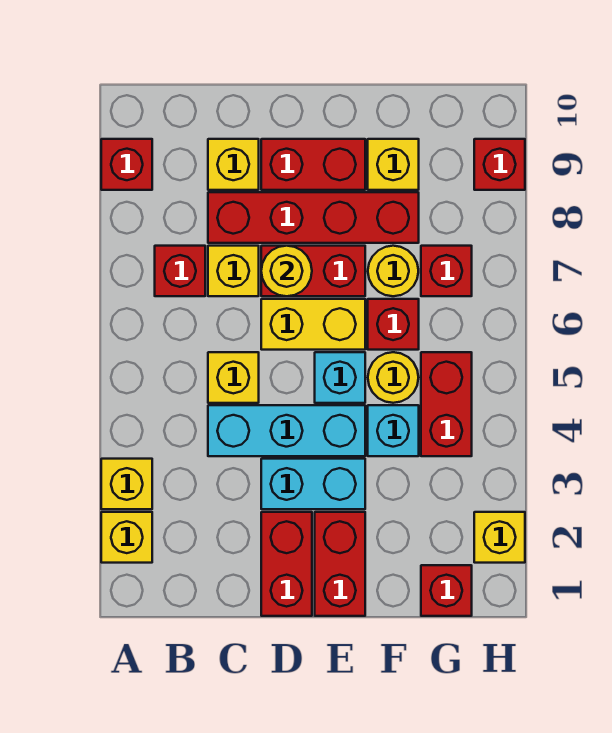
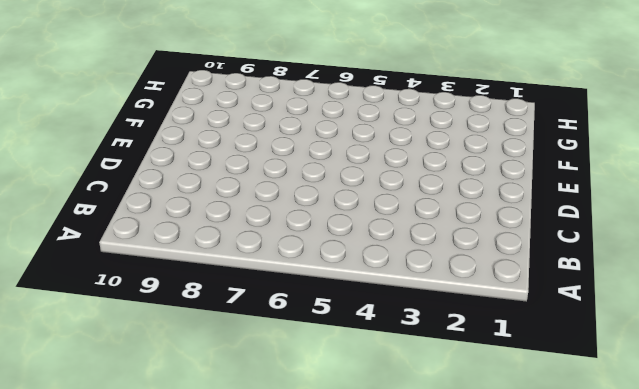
none -> yellow brick A2 level 1
none -> yellow brick A3 level 1
none -> red brick A9 level 1

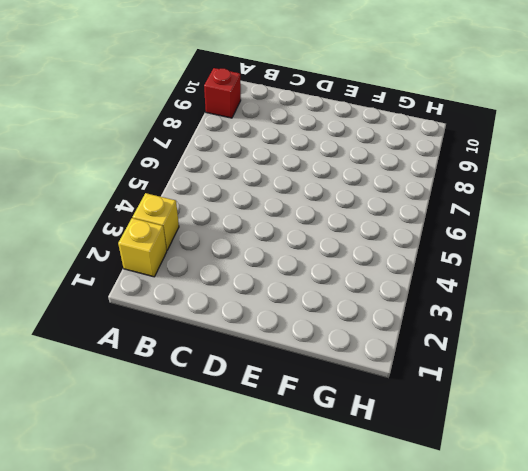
none -> red brick B7 level 1
none -> cyan brick C4:E4 level 1
none -> yellow brick C5 level 1

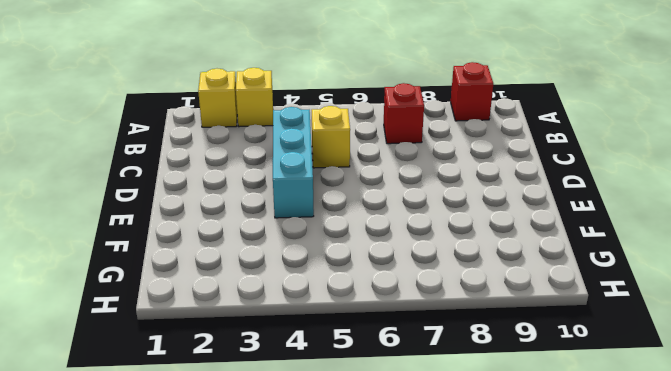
none -> yellow brick C7 level 1
none -> red brick C8:F8 level 1
none -> yellow brick C9 level 1

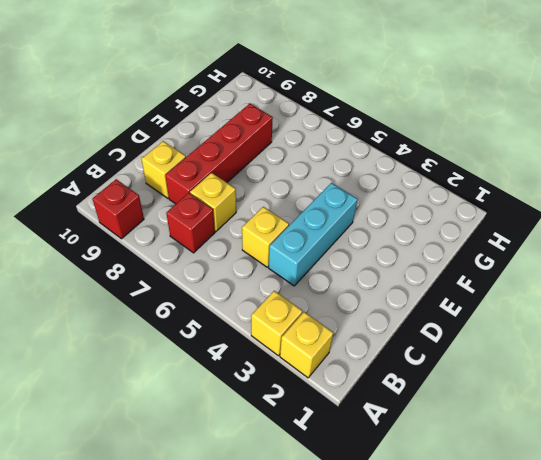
none -> red brick D1:D2 level 1
none -> cyan brick D3:E3 level 1
none -> yellow brick D6:E6 level 1

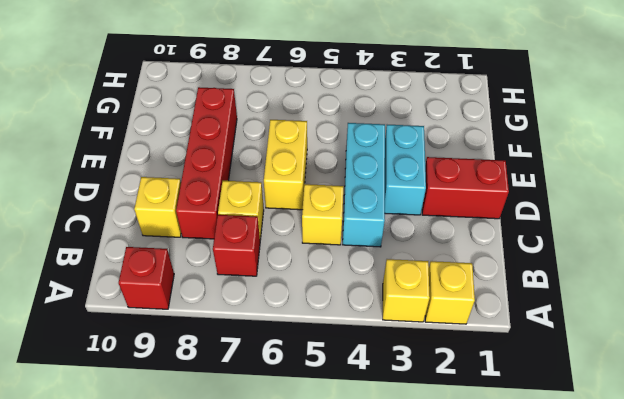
none -> red brick D7:E7 level 1
none -> red brick D9:E9 level 1
none -> red brick E1:E2 level 1

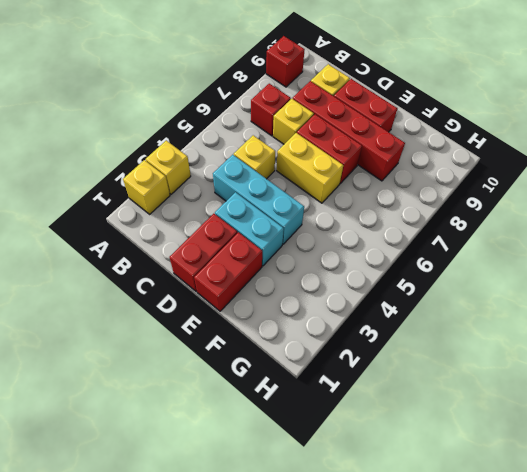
none -> cyan brick E5 level 1
none -> cyan brick F4 level 1
none -> yellow round brick F5 level 1

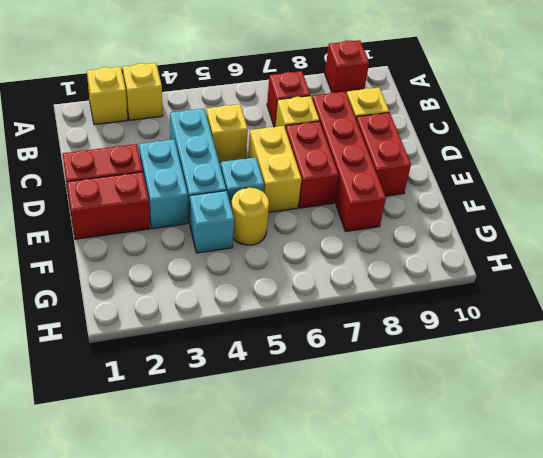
none -> red brick F6 level 1
none -> yellow round brick F7 level 1
none -> yellow brick F9 level 1

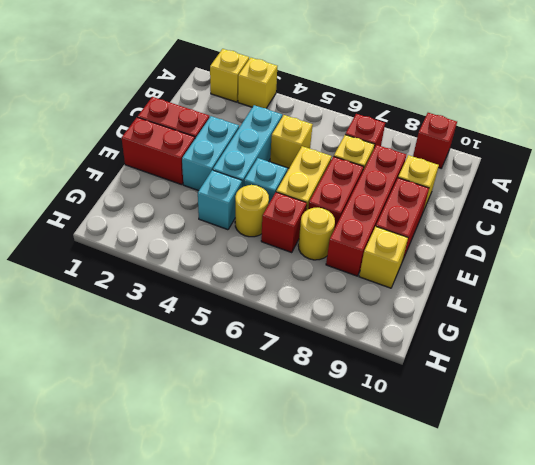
none -> red brick G1 level 1
none -> red brick G4:G5 level 1
none -> red brick G7 level 1

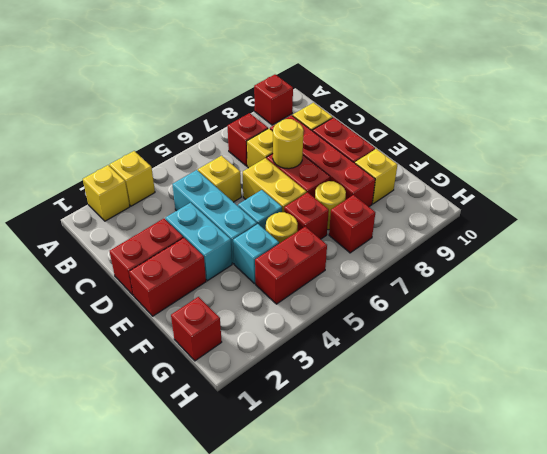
none -> yellow brick H2 level 1
none -> red brick H9 level 1

